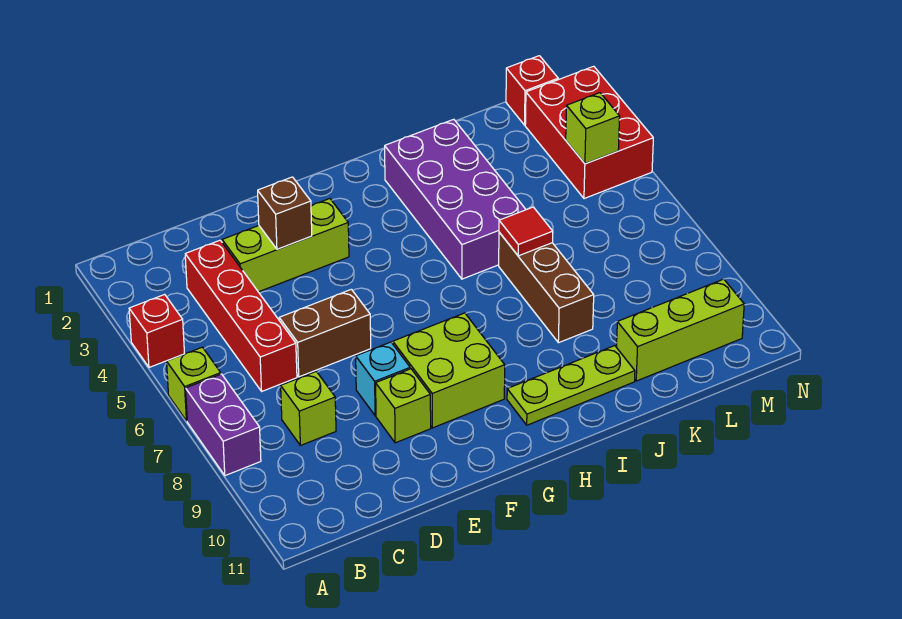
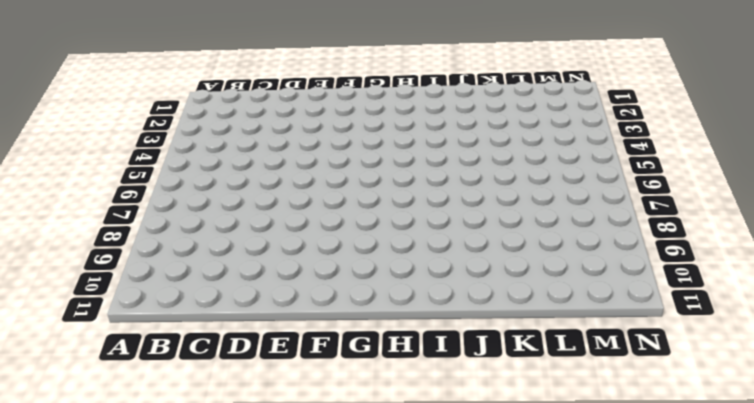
none -> red brick A4 level 1
none -> lime brick A6 level 1
none -> purple brick A7:A8 level 1

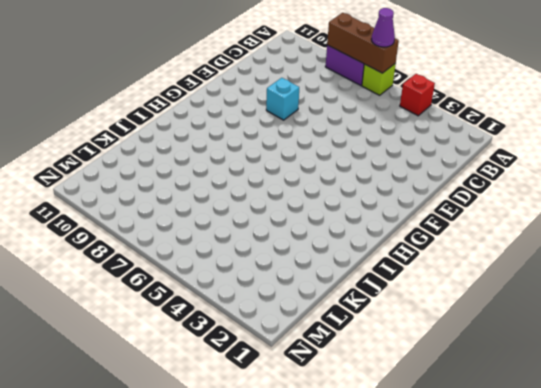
brown brick A6:A8 level 2 -> brown brick J6:J8 level 1
purple cone A6 level 3 -> none
none -> red brick C3:C6 level 1
none -> lime brick C8 level 1
none -> lime brick D3:F3 level 1

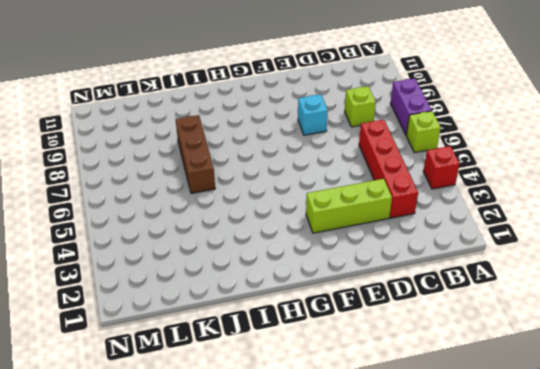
none -> brown brick D6:E6 level 1
none -> lime brick E9 level 1
none -> lime brick F8:G9 level 1

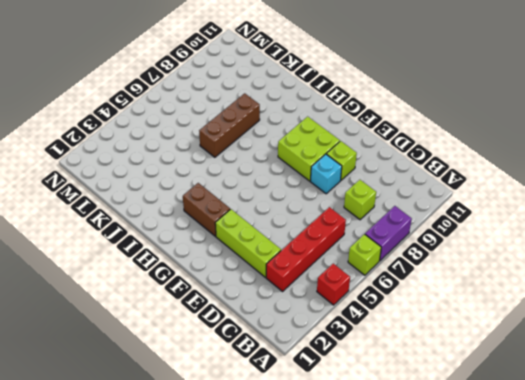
brown brick G3:H3 level 1 -> brown brick D6:E6 level 1
none -> lime plate H10:J10 level 1
none -> purple brick I2:J5 level 1
none -> lime brick K10:M10 level 1

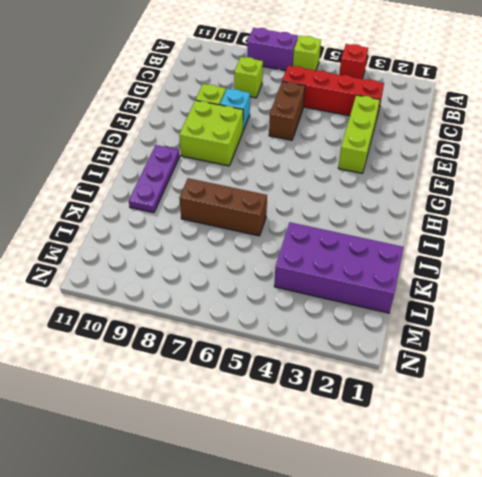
purple plate H10:J10 level 1 -> lime plate H10:J10 level 1
purple brick K1:L4 level 1 -> purple brick I2:J5 level 1
none -> lime brick K10:M10 level 1
none -> red brick M1 level 1
none -> red brick M2:N4 level 1

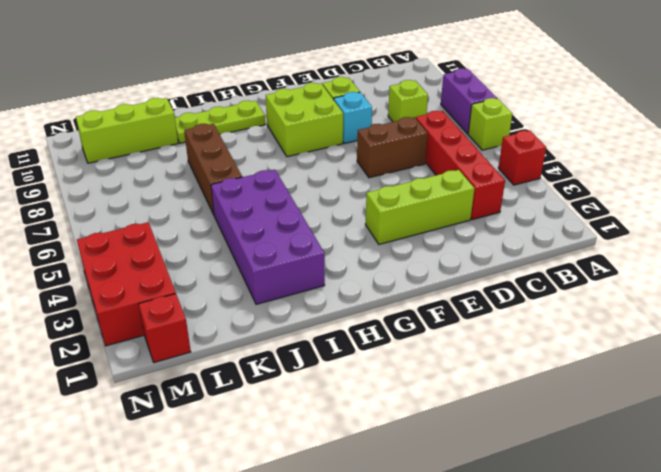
none -> brown brick E3 level 2
none -> red tile J6 level 2
none -> lime brick M4 level 2

